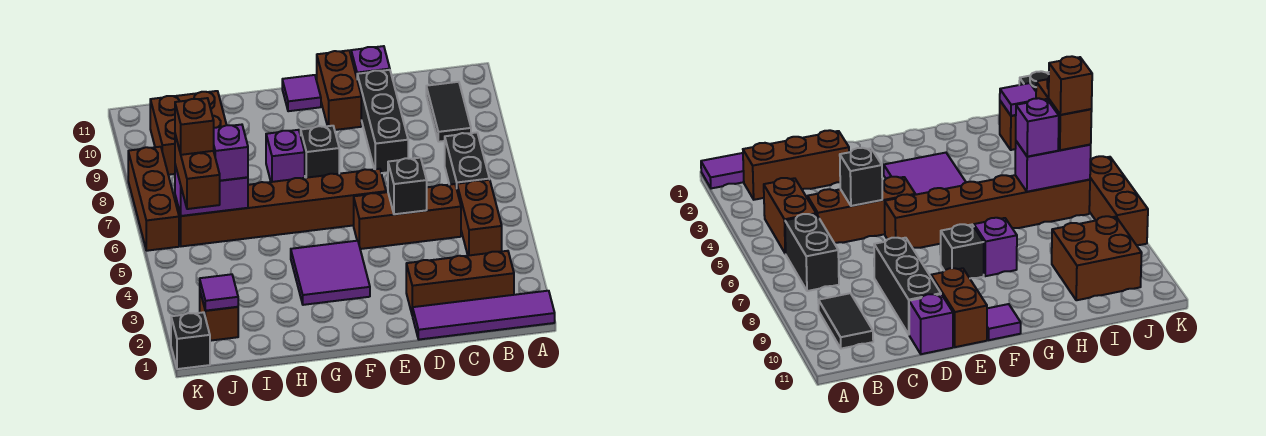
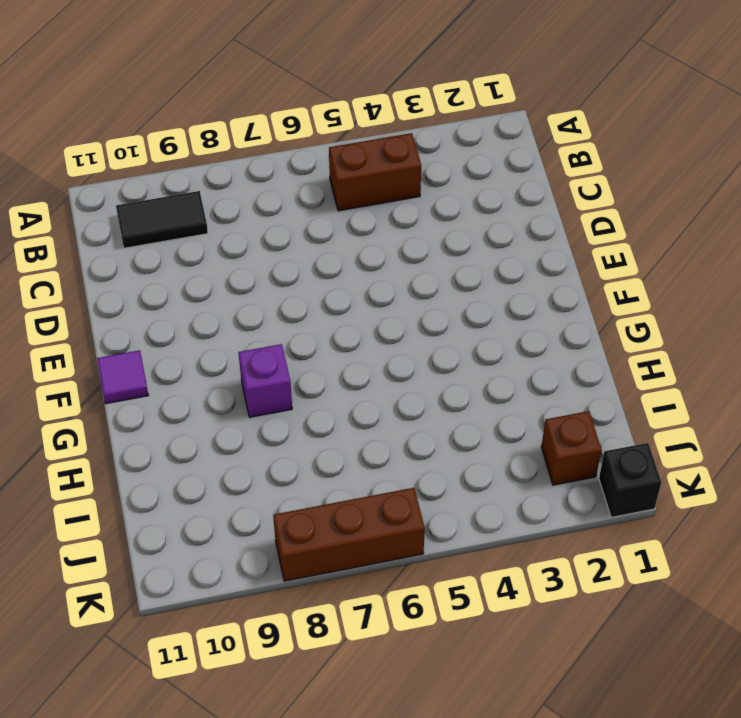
none -> purple tile A1:D1 level 1
none -> brown brick B2:D2 level 1
none -> black brick B6:B7 level 1

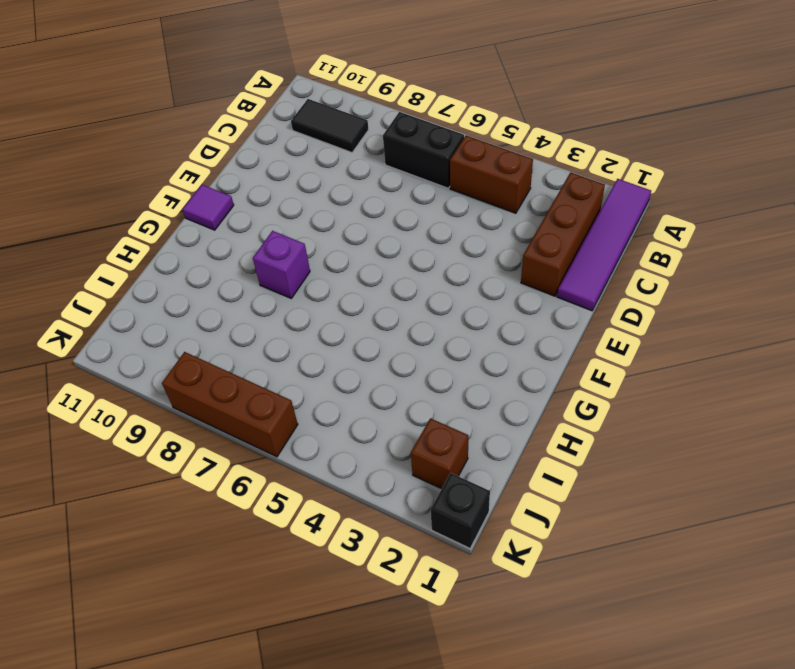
none -> brown brick C5:E5 level 1
none -> black brick D8:D10 level 1
none -> purple brick D11 level 1

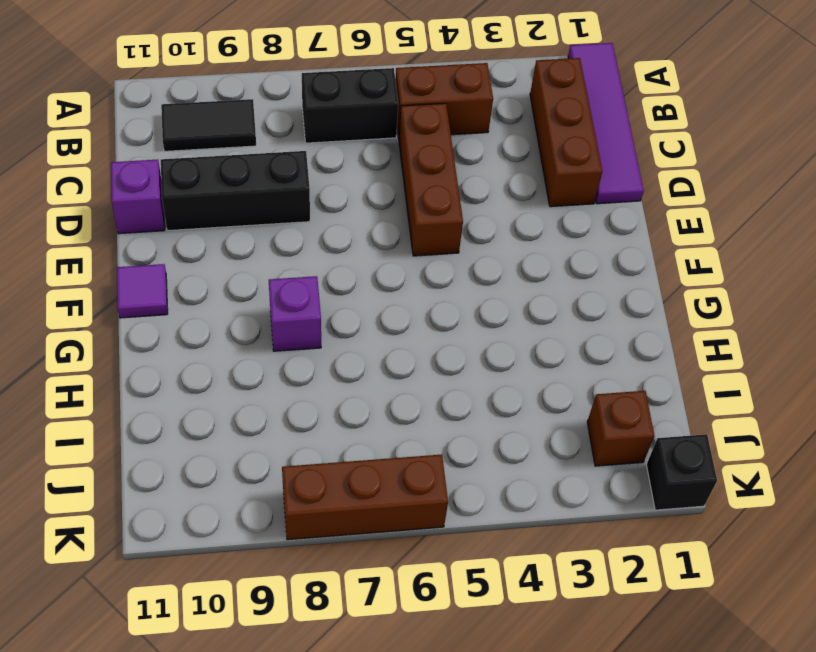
none -> brown brick E6:J6 level 1
none -> brown brick E10:E11 level 1
none -> purple tile F3:G4 level 1

